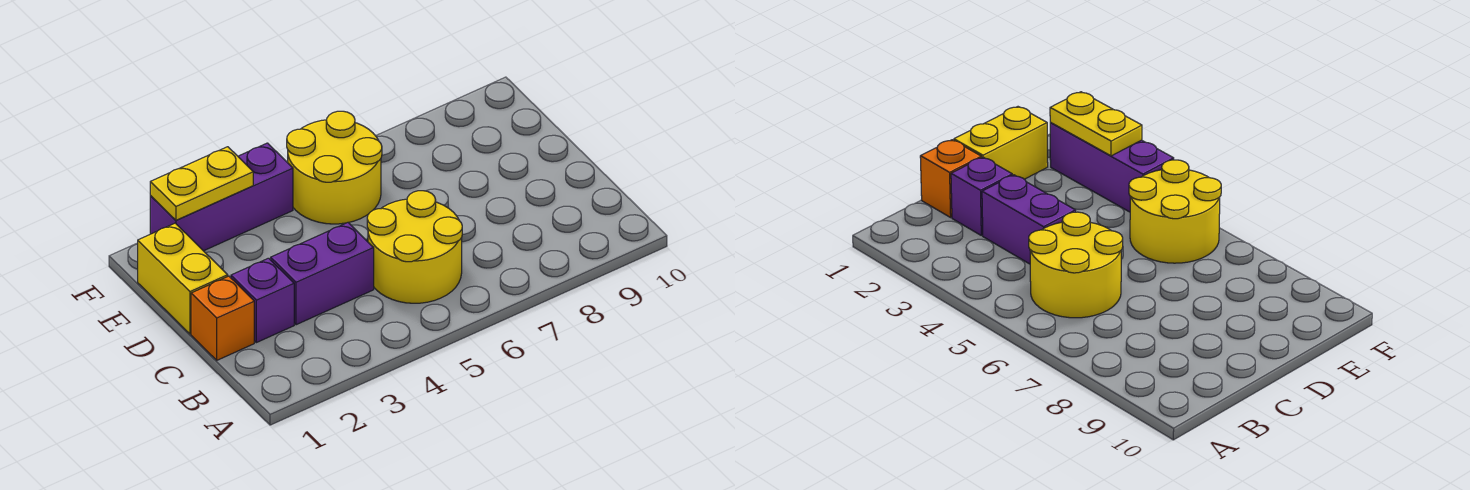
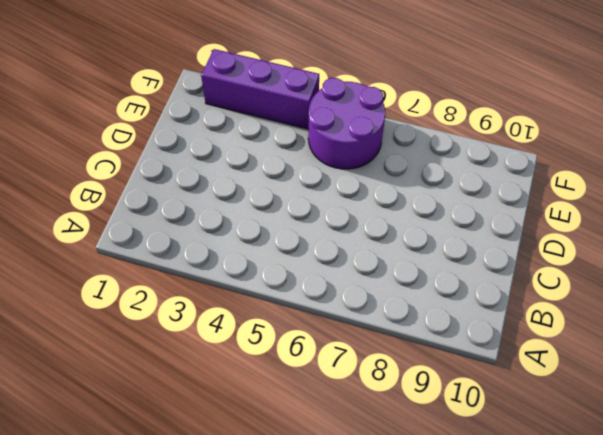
purple round brick E5:F6 level 1 -> yellow round brick E5:F6 level 1
none -> yellow round brick B5:C6 level 1
none -> orange brick C1 level 1

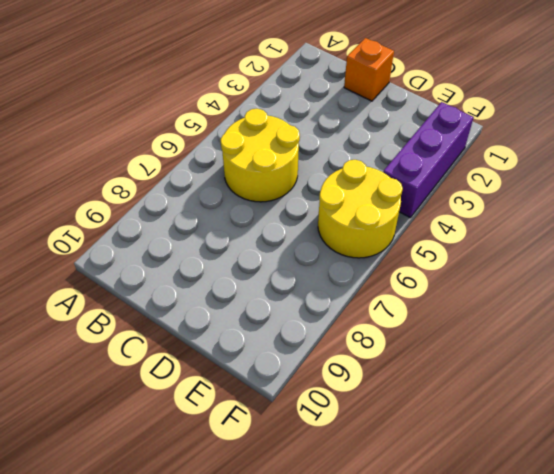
none -> purple brick C2 level 1
none -> purple brick C3:C4 level 1

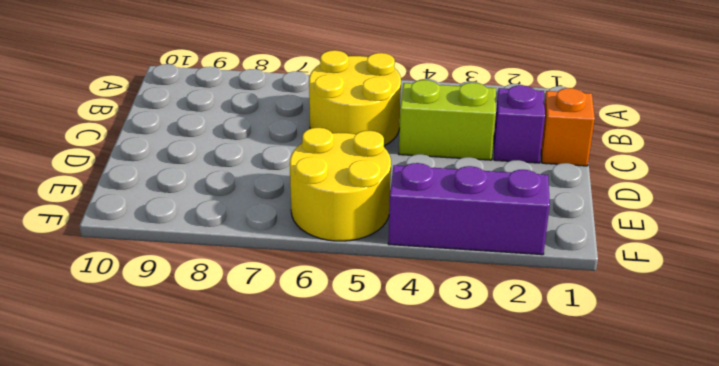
lime brick C3:C4 level 1 -> purple brick C3:C4 level 1
none -> yellow brick D1:E1 level 1
none -> yellow plate F2:F3 level 2

